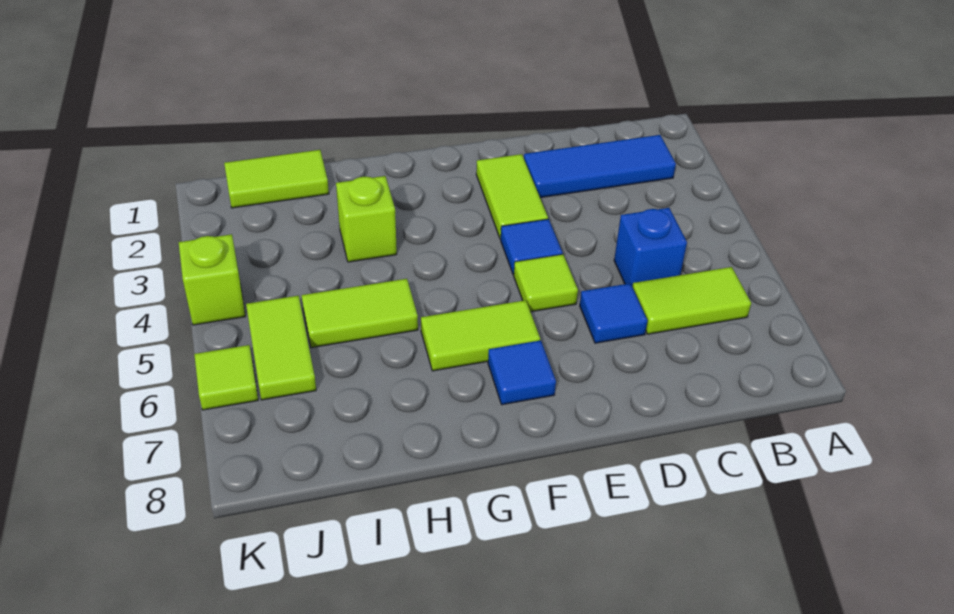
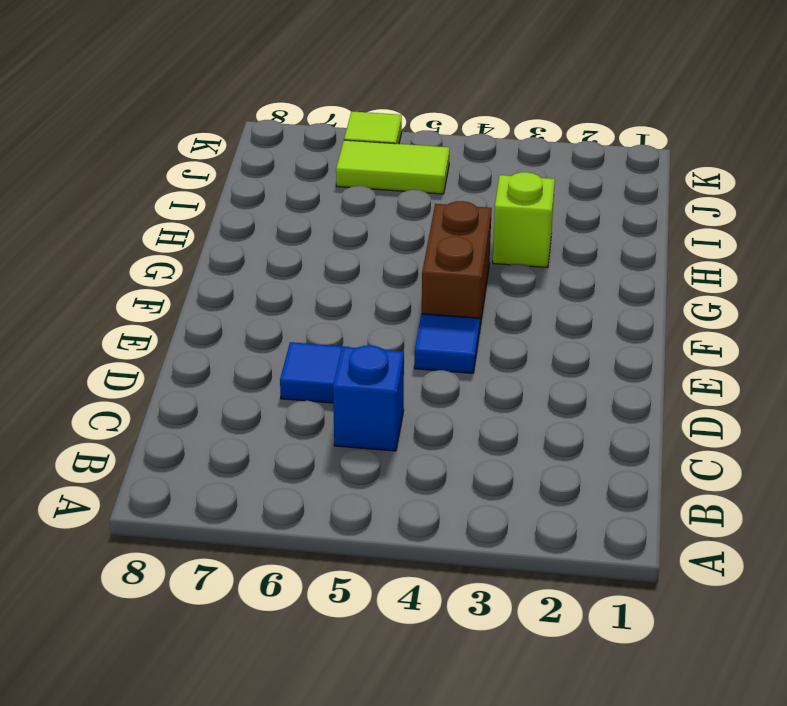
brown brick F4:G4 level 1 -> none
none -> blue tile B2:D2 level 1
none -> lime tile B6:C6 level 1
none -> lime tile E2:E3 level 1

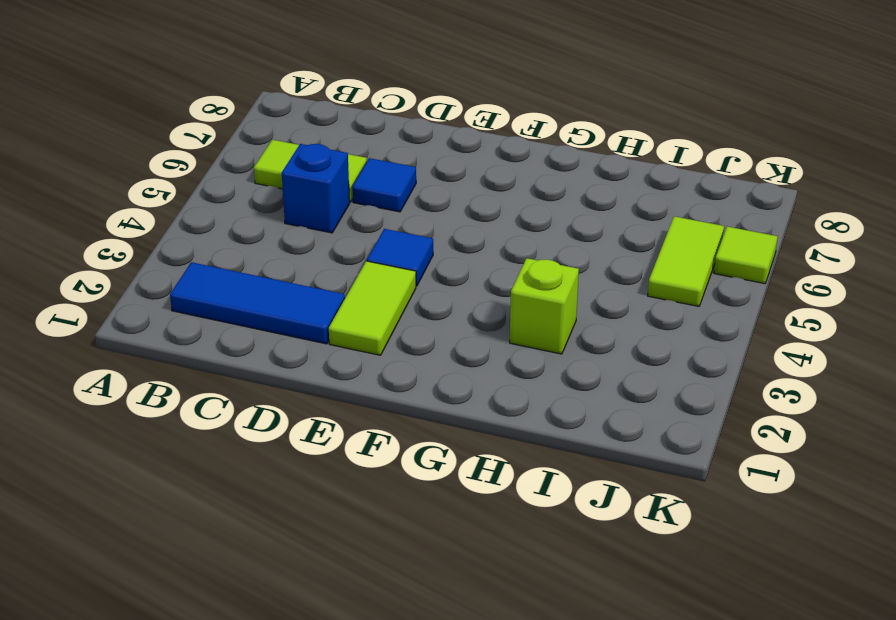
none -> lime tile E5 level 1
none -> lime tile F6:G6 level 1
none -> blue tile F7 level 1

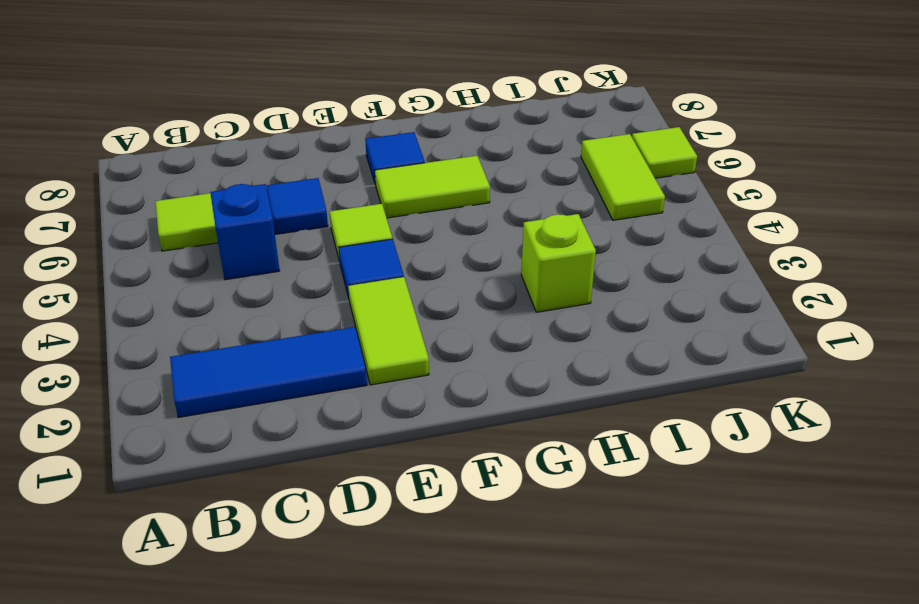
none -> lime tile H5:I5 level 1
none -> lime tile I1:J1 level 1
none -> lime brick K4 level 1

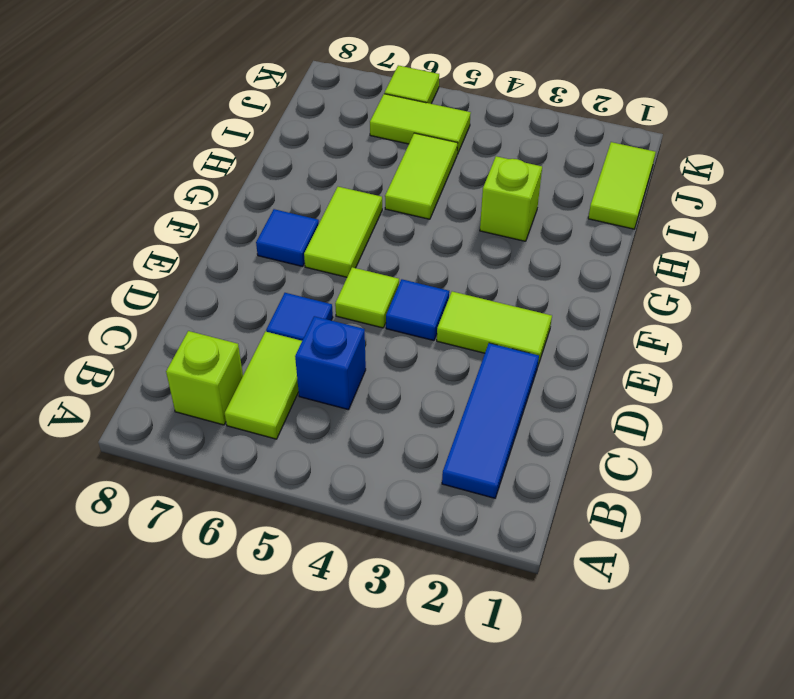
lime brick B7 level 1 -> lime brick K4 level 1

